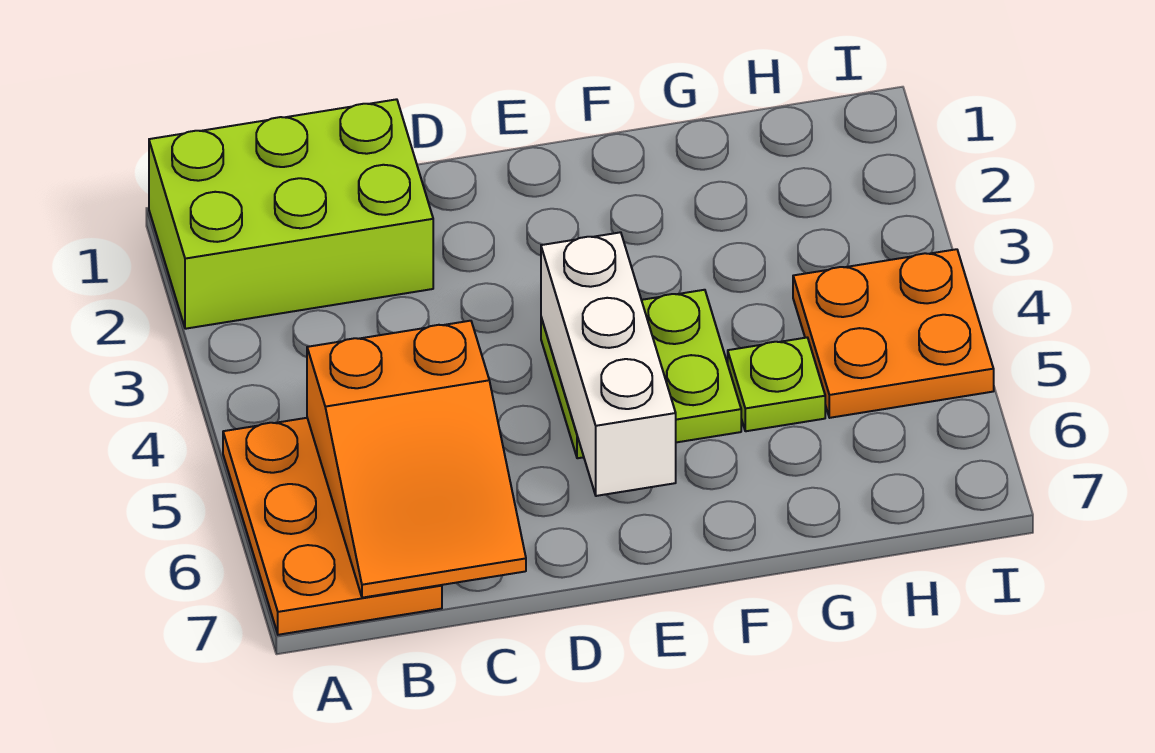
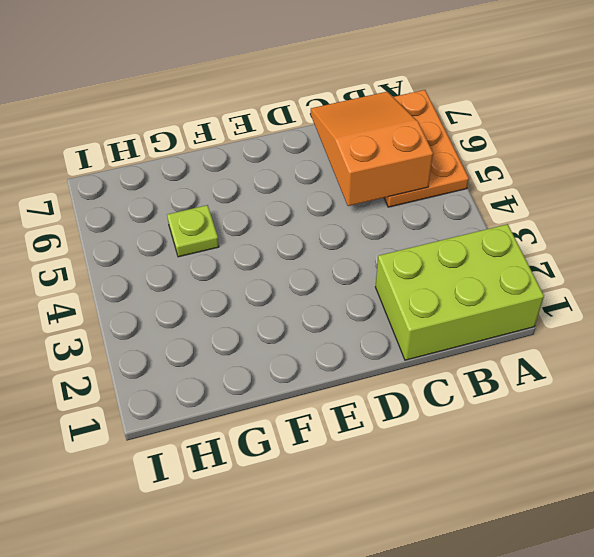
none -> lime plate E4:F5 level 1
none -> orange plate H4:I5 level 1

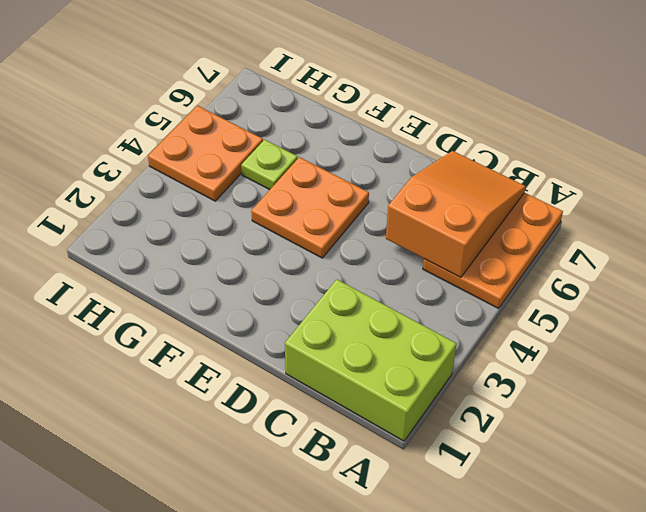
orange plate E4:F5 level 1 -> lime plate E4:F5 level 1
none -> white brick E4:E6 level 2

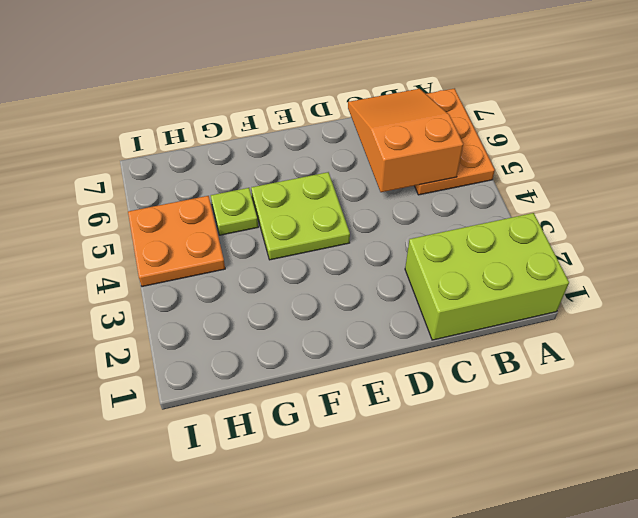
none -> white brick E4:E6 level 2

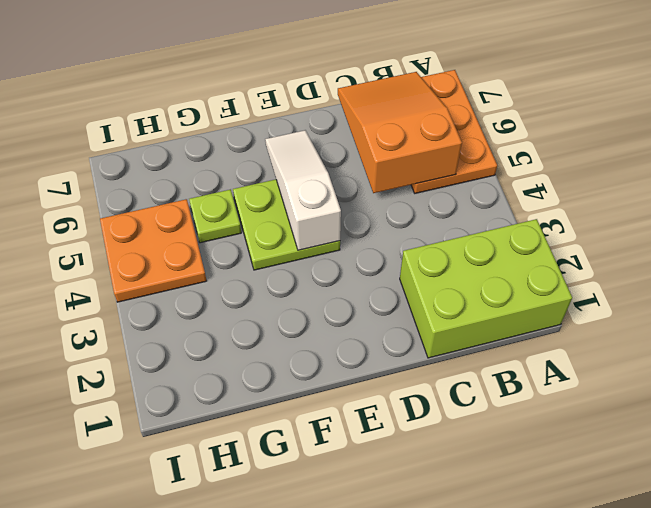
white slope E4:E6 level 2 top 4 -> white brick E4:E6 level 2

